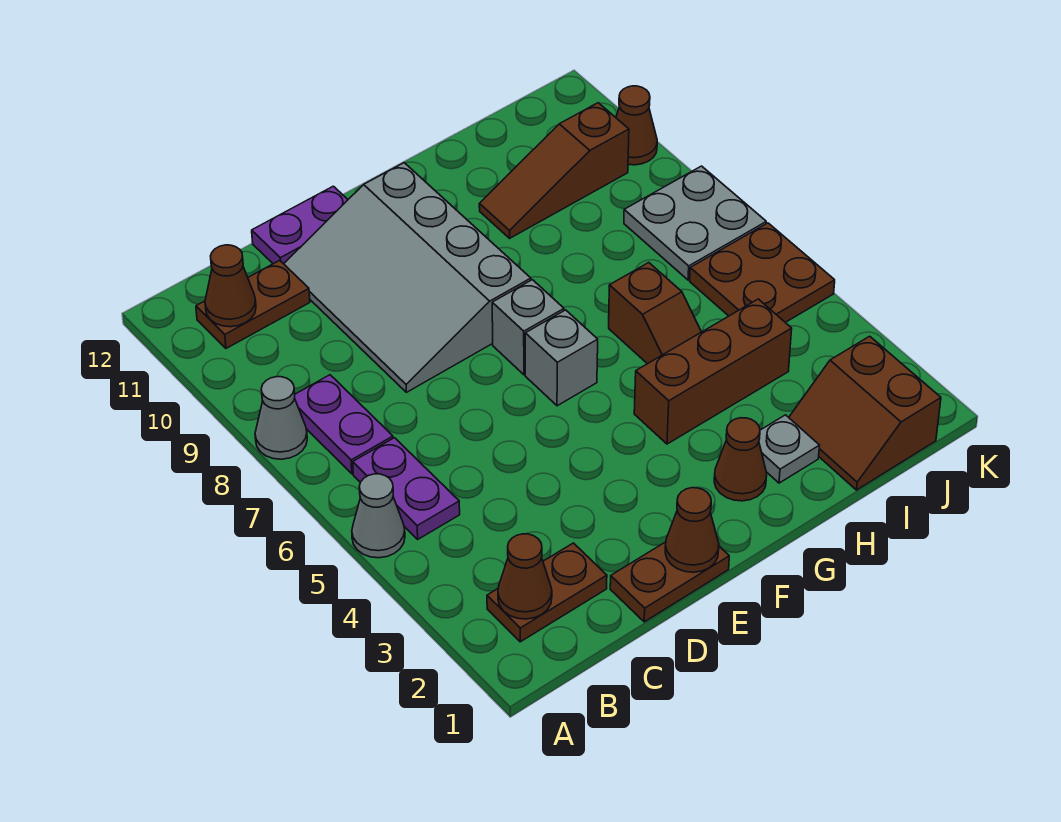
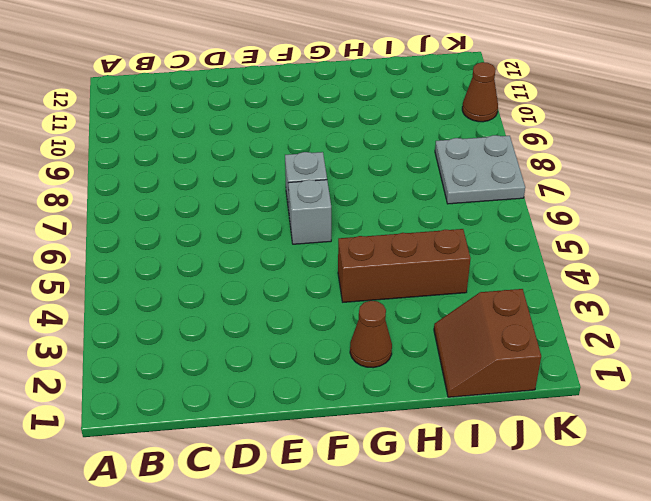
none -> grey cone A5 level 1
none -> grey cone A8 level 1
none -> brown plate B2:C2 level 1

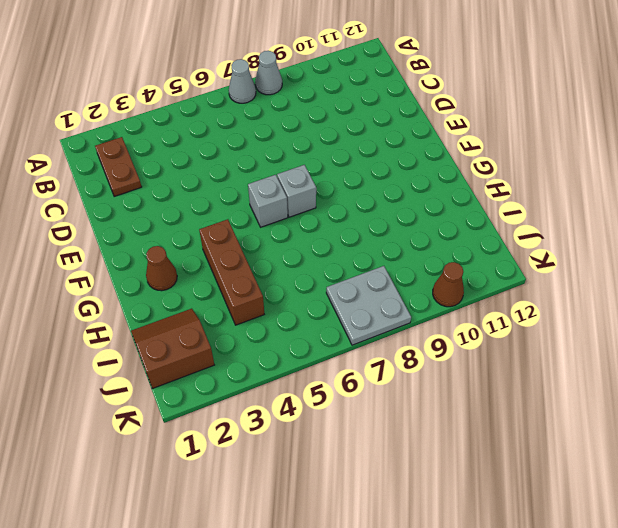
grey cone A7 level 1 -> grey cone A5 level 1
none -> purple plate B5:B6 level 1
none -> purple plate B7:B8 level 1
none -> brown plate B11:C11 level 1

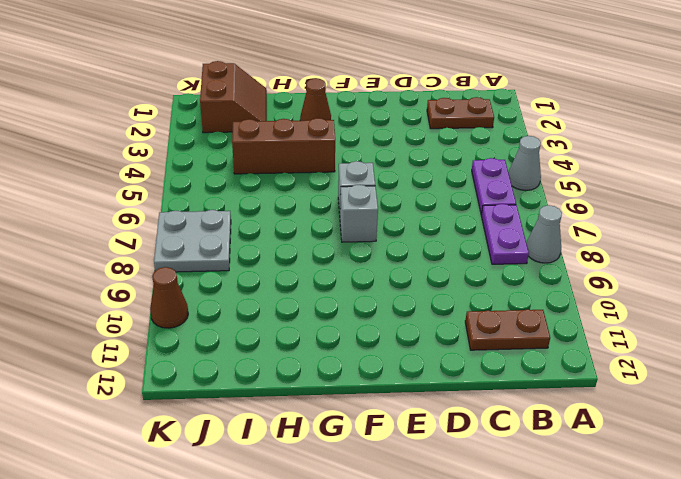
none -> brown plate D1:E1 level 1
none -> grey slope D8:F11 level 1 top F
none -> purple plate D12:E12 level 1

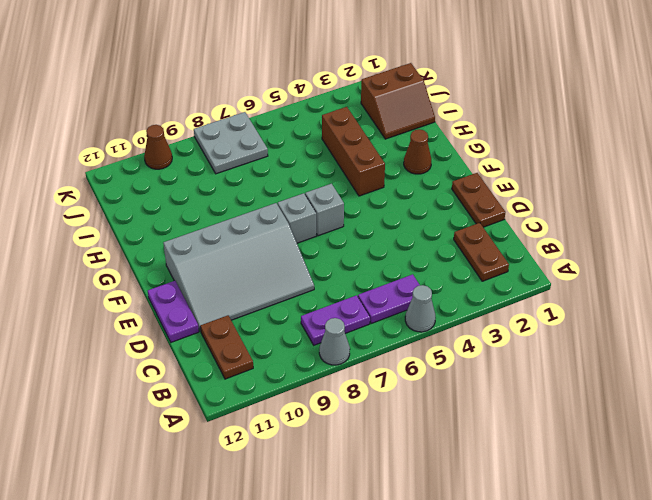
none -> grey plate H2 level 1
none -> brown slope H5:H6 level 1 top 6
none -> brown slope H10:J10 level 1 top J

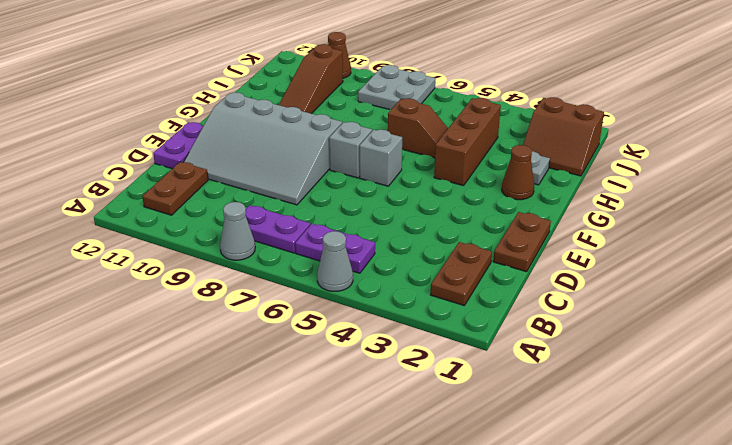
none -> brown plate J5:K6 level 1
none -> brown cone B2 level 2
none -> brown cone B11 level 2

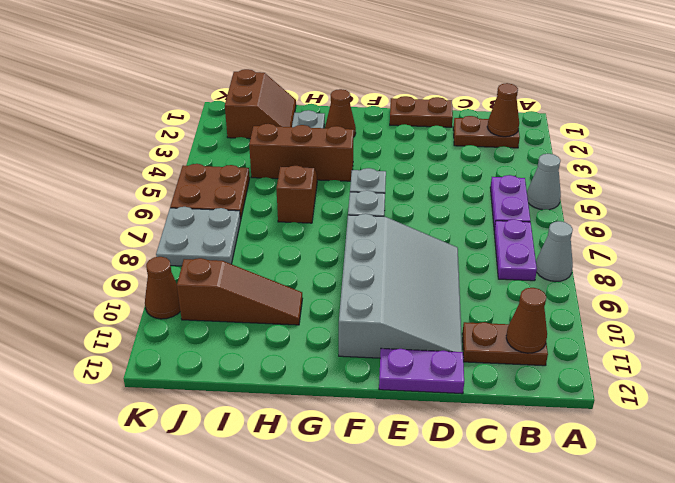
none -> brown cone E1 level 2

